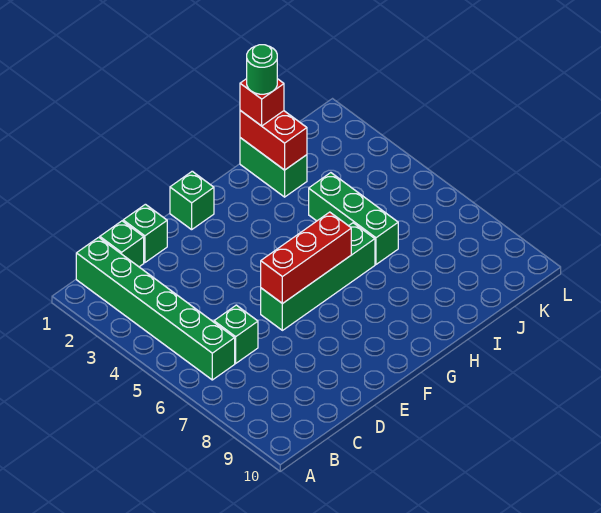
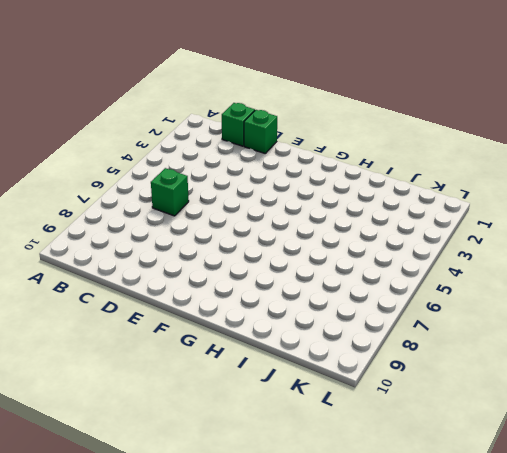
none -> green brick B1:B6 level 1
none -> green brick E6:H6 level 1
none -> green brick F1 level 1

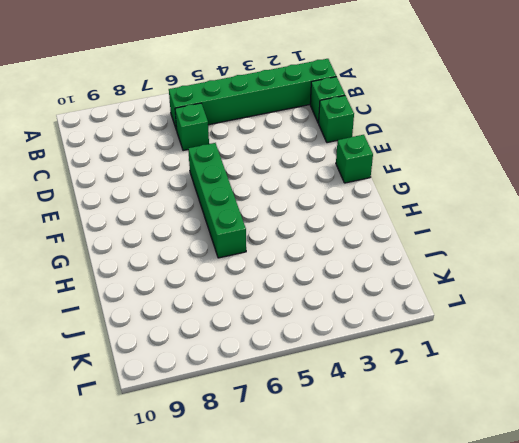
none -> green brick I1:I2 level 1
none -> green brick I4:I6 level 1
none -> red brick E6:G6 level 2

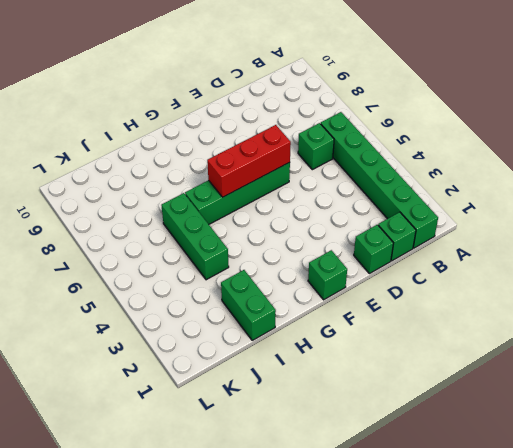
none -> red brick I1:I2 level 2
none -> red brick I1 level 3
none -> green round brick I1 level 4

